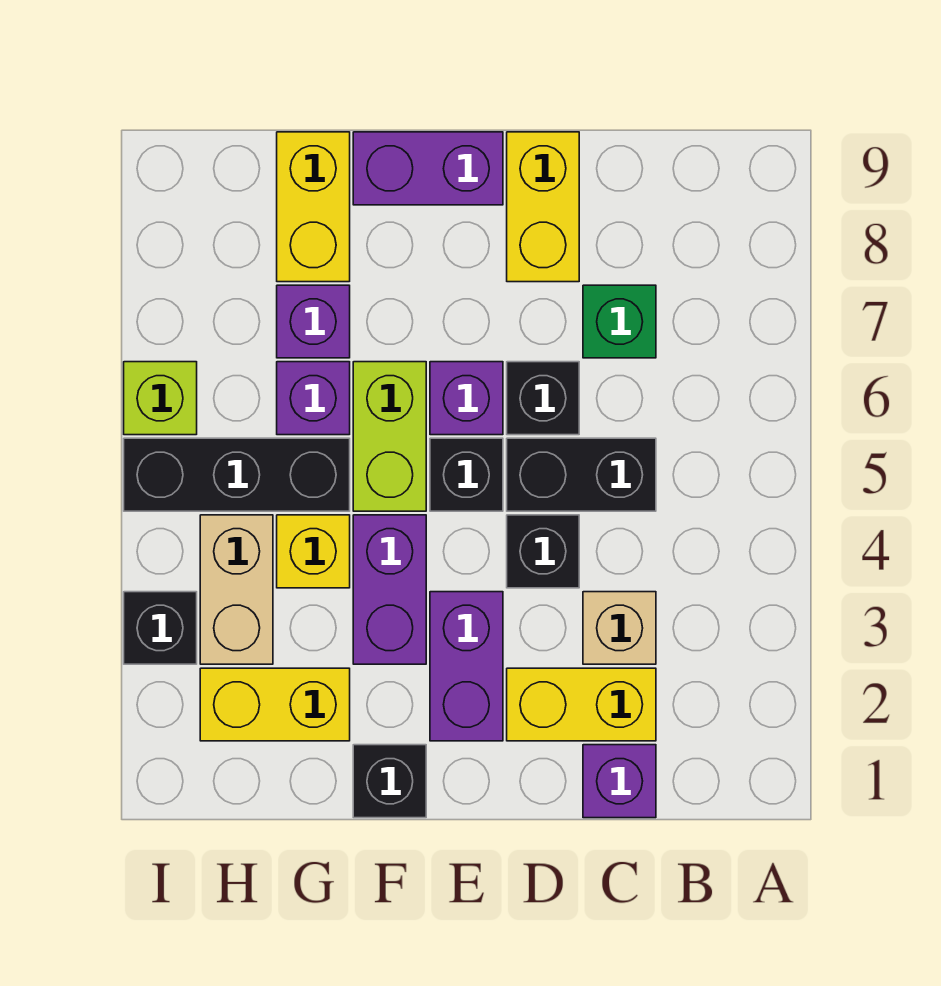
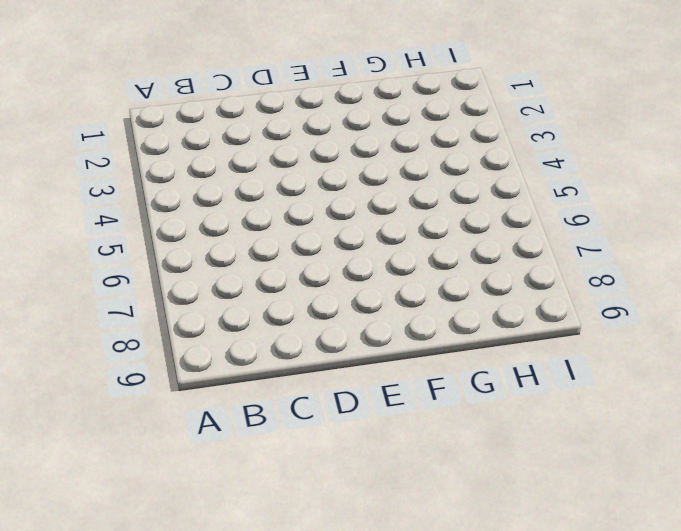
none -> purple brick C1 level 1
none -> yellow brick C2:D2 level 1
none -> tan brick C3 level 1

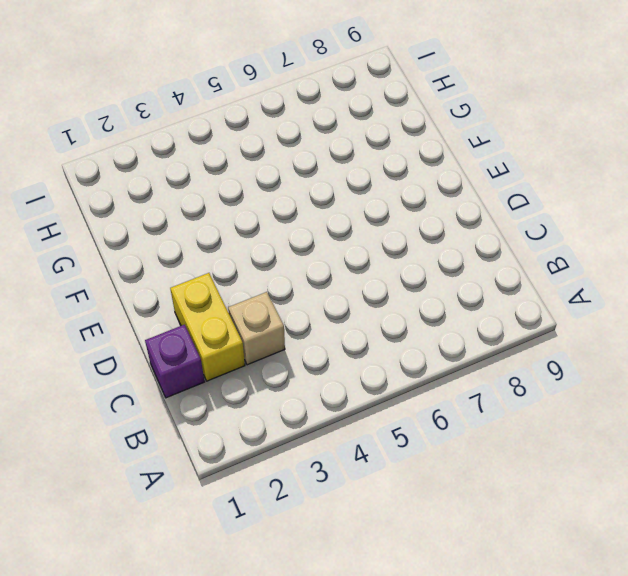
none -> black brick C5:D5 level 1
none -> green brick C7 level 1
none -> black brick D4 level 1

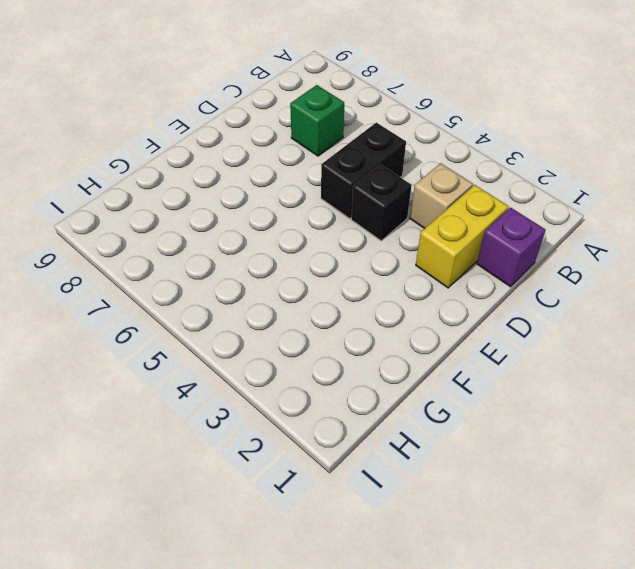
none -> black brick D6 level 1
none -> yellow brick D8:D9 level 1
none -> purple brick E2:E3 level 1

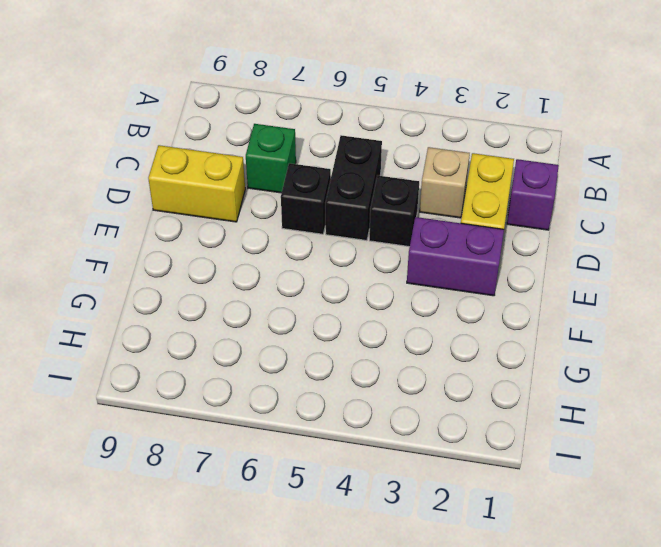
none -> black brick E5 level 1
none -> purple brick E6 level 1
none -> purple brick E9:F9 level 1

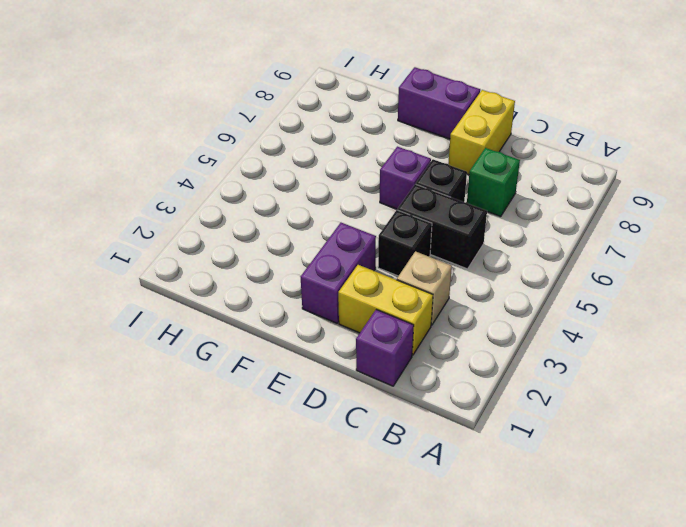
none -> black brick E5 level 1
none -> black brick F1 level 1
none -> purple brick F3:F4 level 1

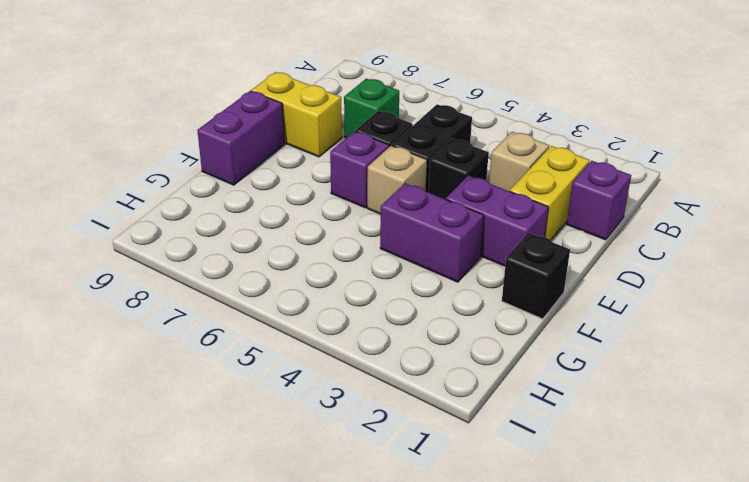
tan brick E5 level 1 -> black brick E5 level 1
none -> lime brick F5:F6 level 1
none -> yellow brick G2:H2 level 1
none -> yellow brick G4 level 1

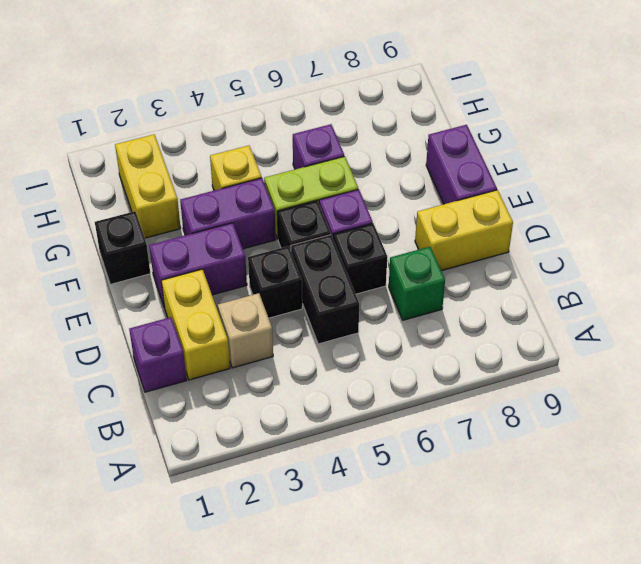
none -> black brick G5:I5 level 1
none -> purple brick G7 level 1
none -> yellow brick G8:G9 level 1

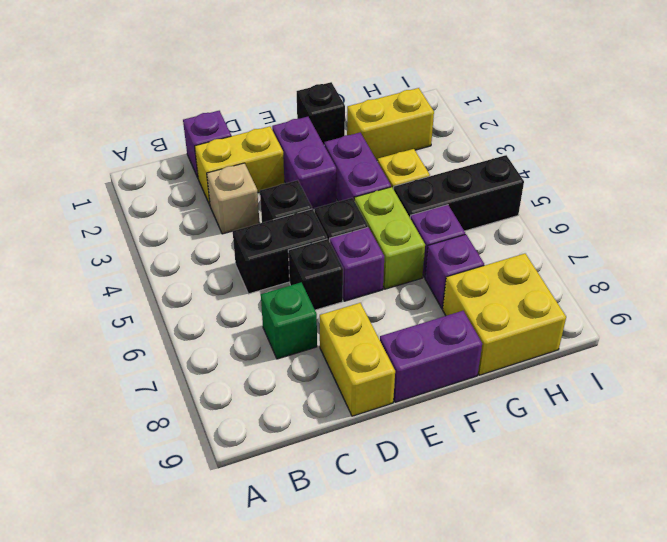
yellow brick G8:H9 level 1 -> yellow brick G8:G9 level 1
none -> tan brick H3:H4 level 1
none -> black brick I3 level 1
none -> lime brick I6 level 1

